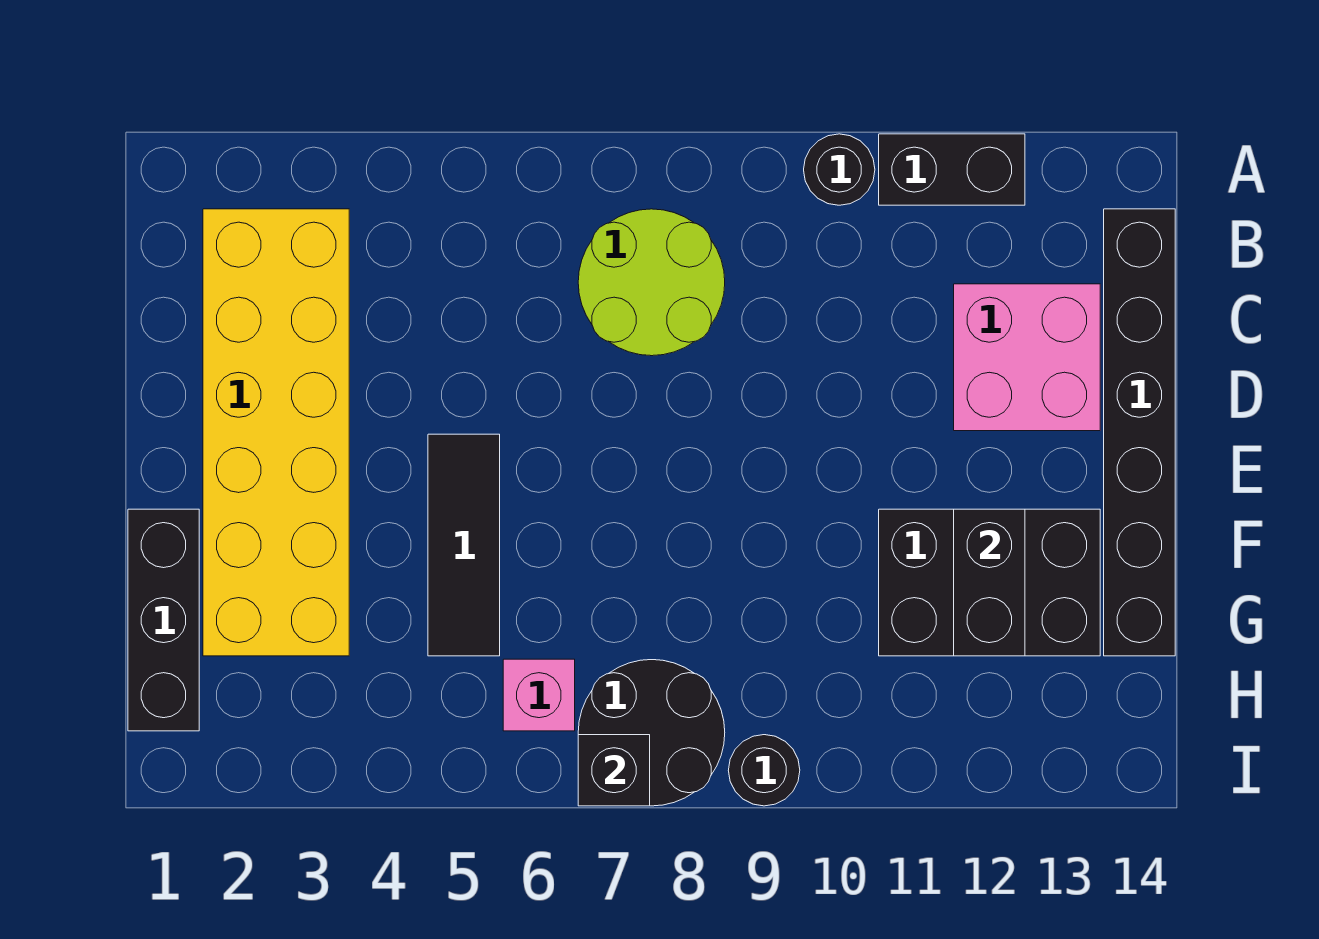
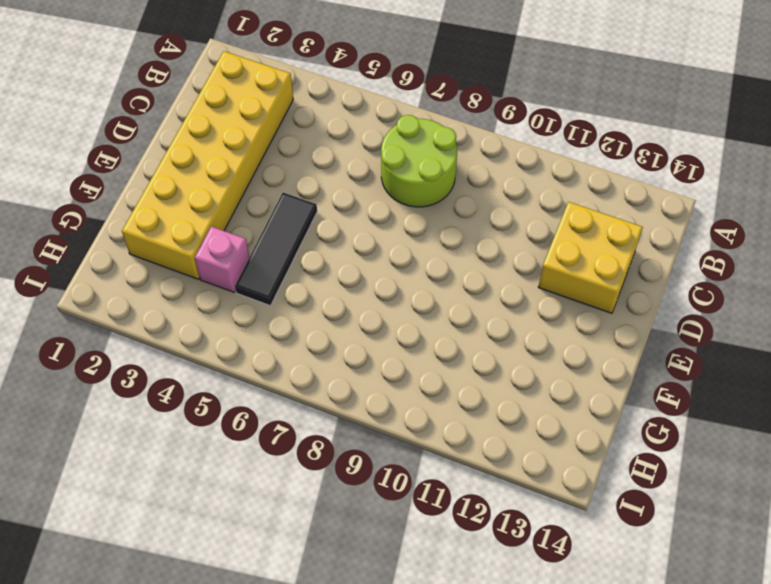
yellow brick C12:D13 level 1 -> pink brick C12:D13 level 1
pink brick G4 level 1 -> pink brick H6 level 1
none -> black round brick A10 level 1
none -> black brick A11:A12 level 1
none -> black brick B14:G14 level 1

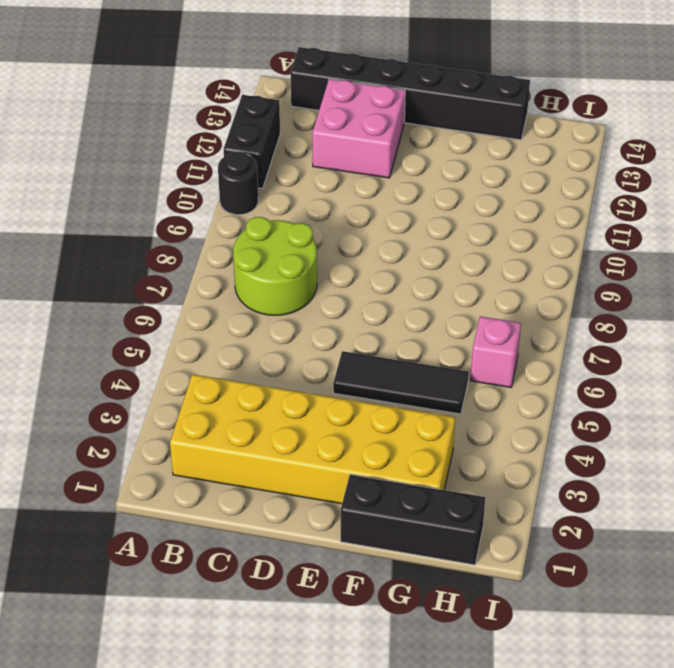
none -> black brick F11:G13 level 1
none -> black round brick H7:I8 level 1
none -> black round brick I9 level 1

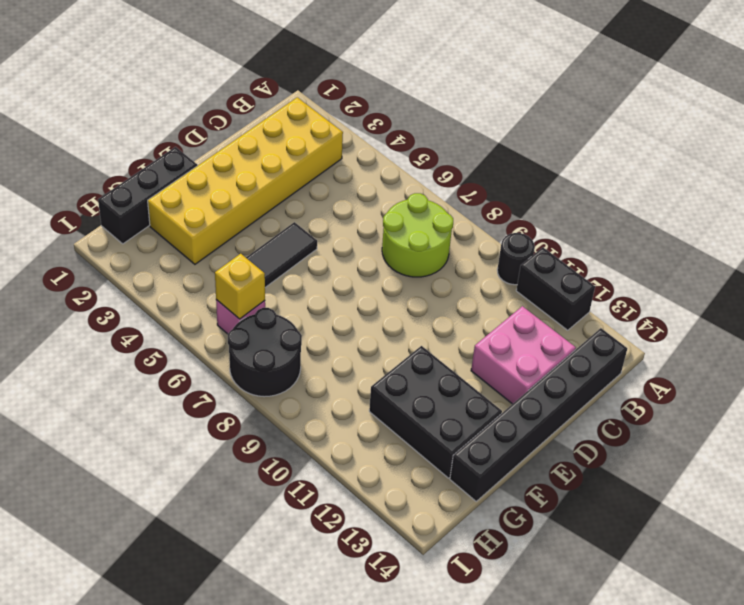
yellow brick H6 level 2 -> none
none -> black round brick I9 level 1
none -> black brick F12:G12 level 2
none -> black brick I7 level 2

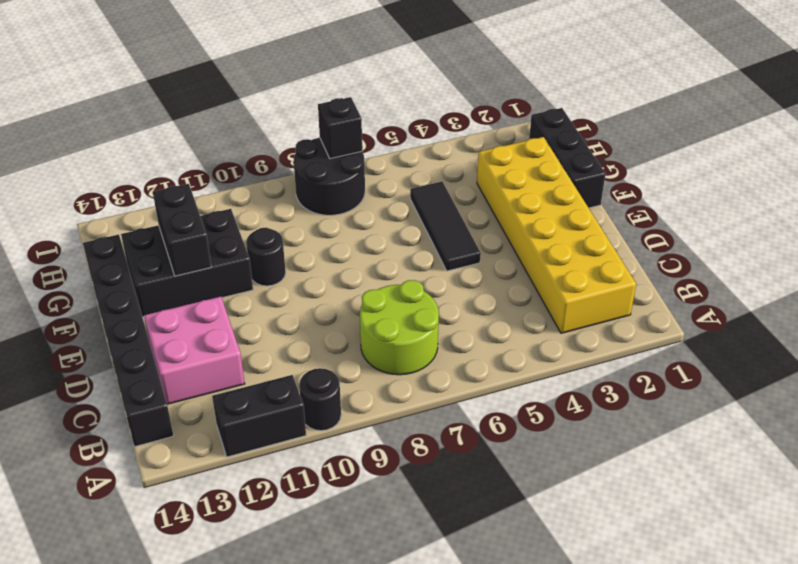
black round brick F10 level 1 -> black round brick I9 level 1
none -> pink brick H6 level 1

